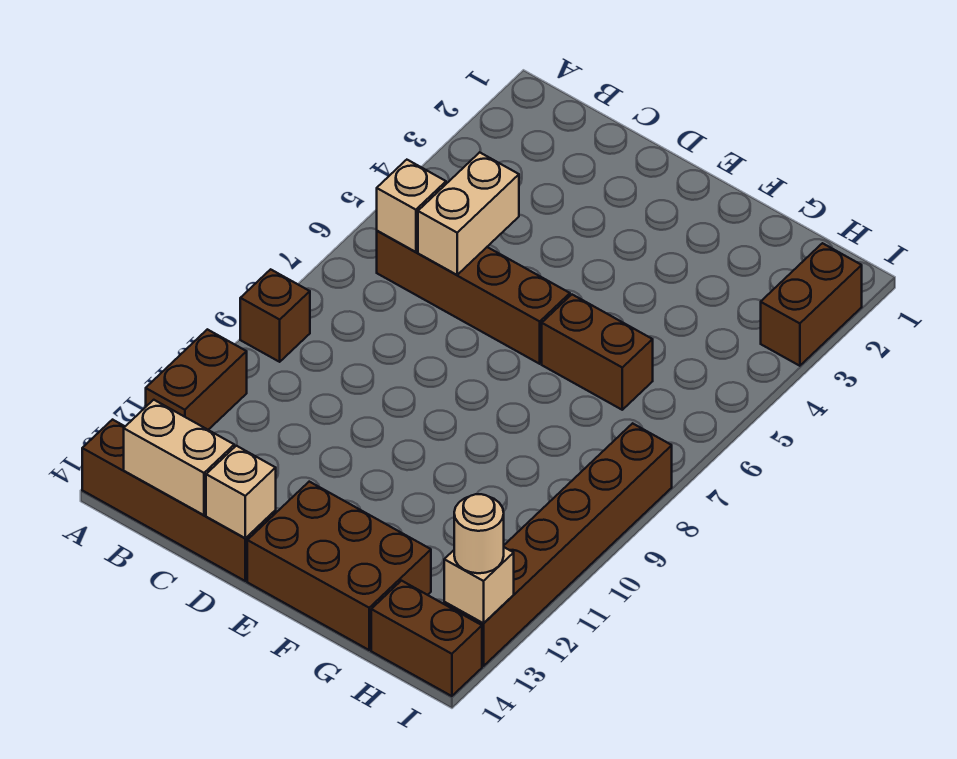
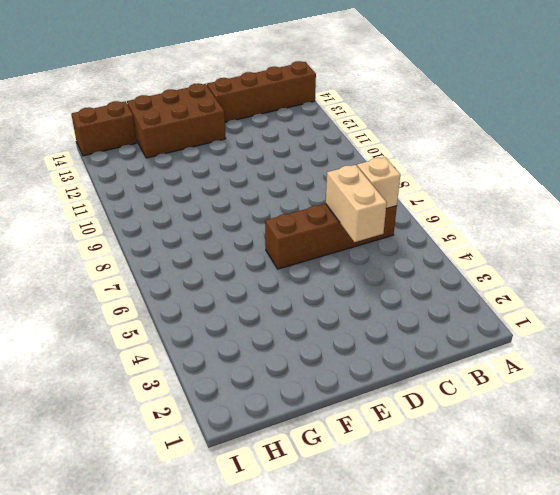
none -> brown brick A9 level 1
none -> brown brick A11:A12 level 1
none -> brown brick F6:G6 level 1

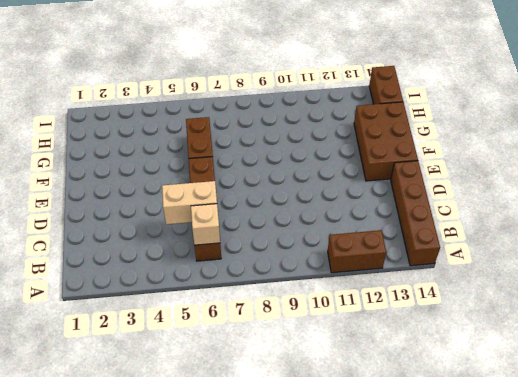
none -> brown brick A9 level 1
none -> brown brick I2:I3 level 1
none -> brown brick I8:I13 level 1

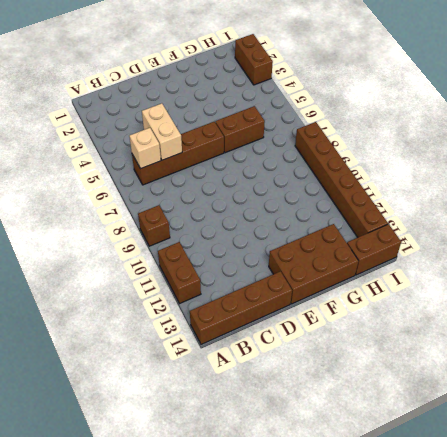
none -> tan brick B14:C14 level 2
none -> tan brick D14 level 2
none -> tan brick I13 level 2

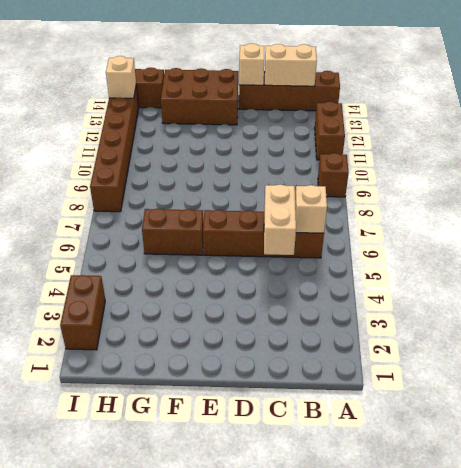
none -> tan round brick I13 level 3

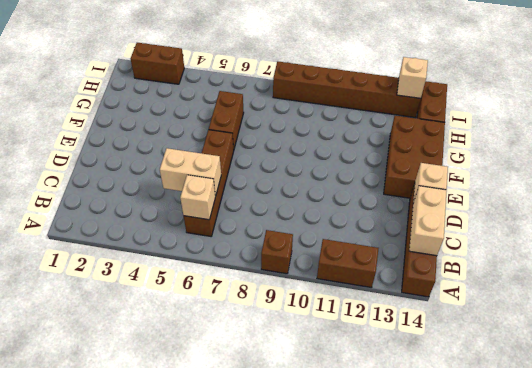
none -> tan round brick I13 level 3

